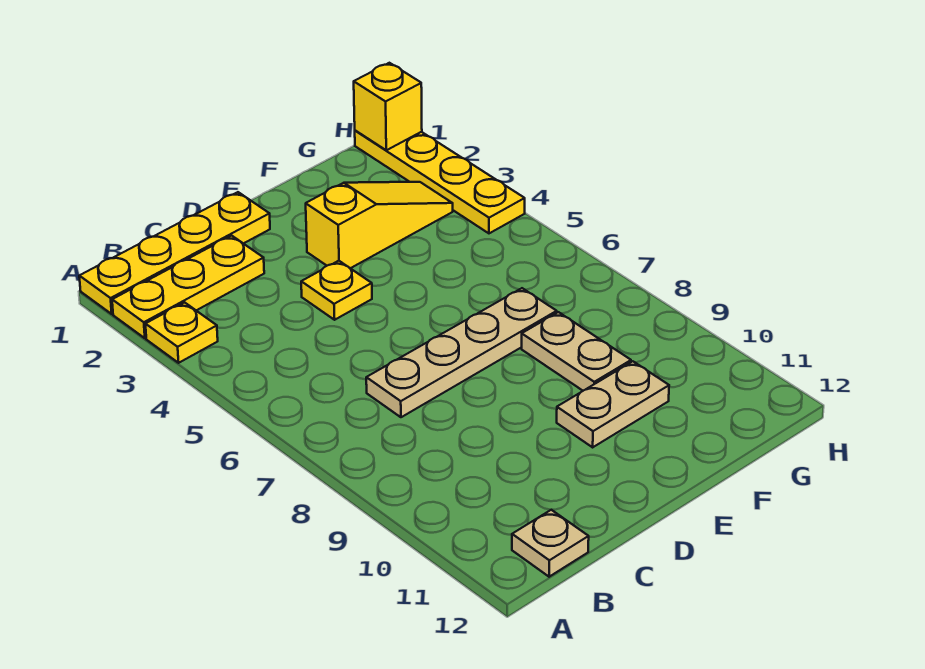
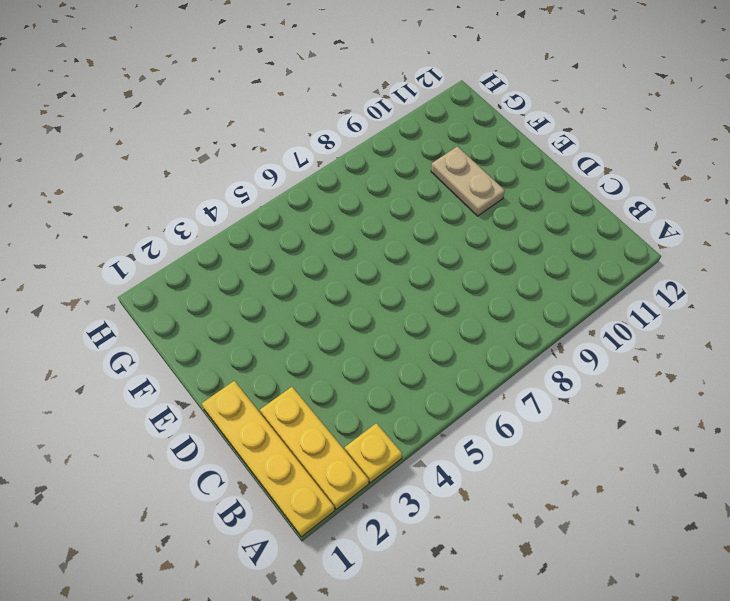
none -> tan plate B12 level 1
none -> tan plate C7:F7 level 1

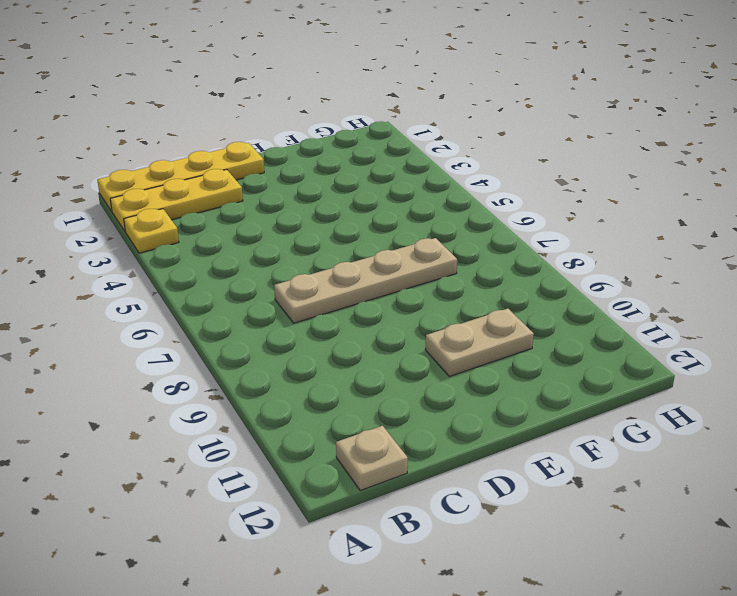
none -> yellow plate D4 level 1
none -> yellow slope E3:G3 level 1 top E

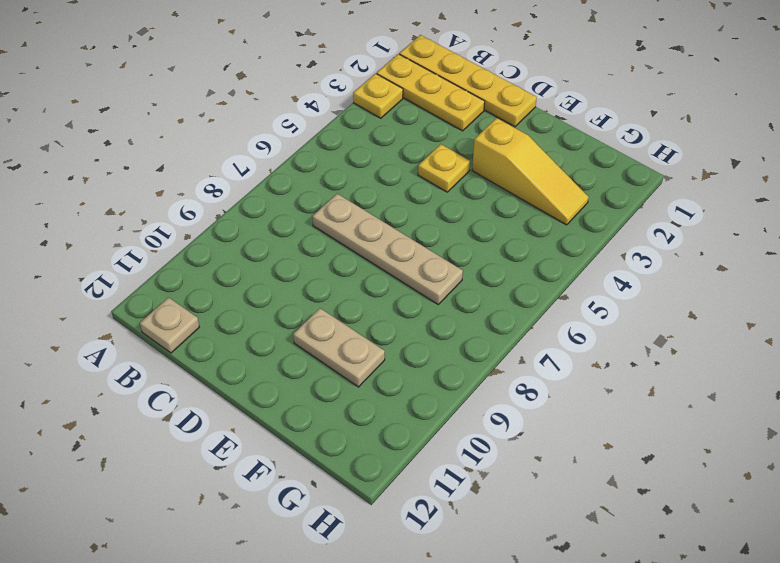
none -> tan plate F8:F9 level 1
none -> yellow plate H1:H4 level 1

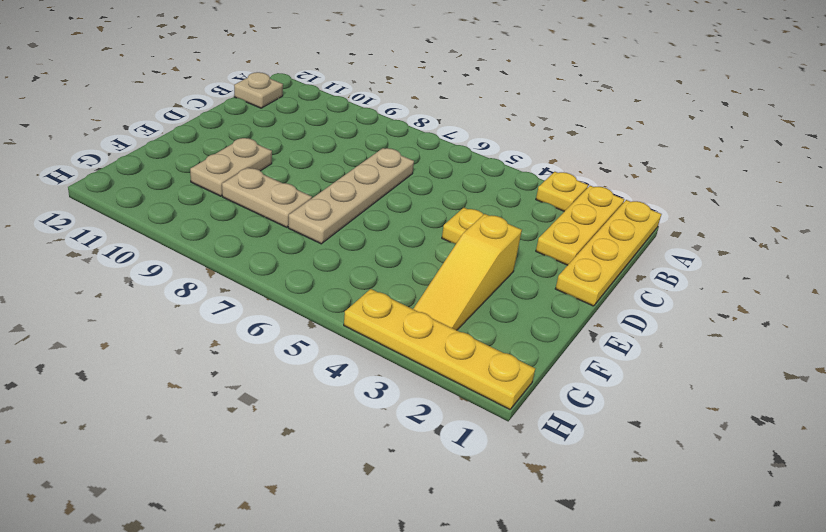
none -> yellow brick H1 level 2

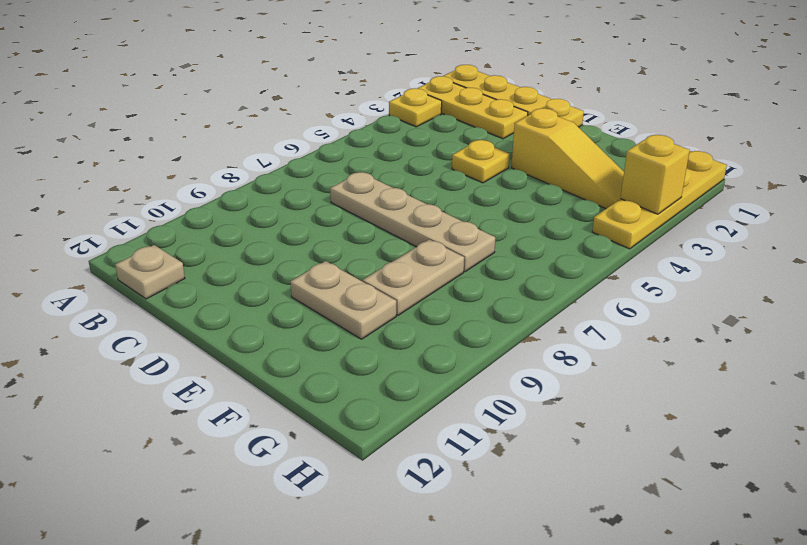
yellow brick H3 level 2 -> yellow brick H1 level 2

